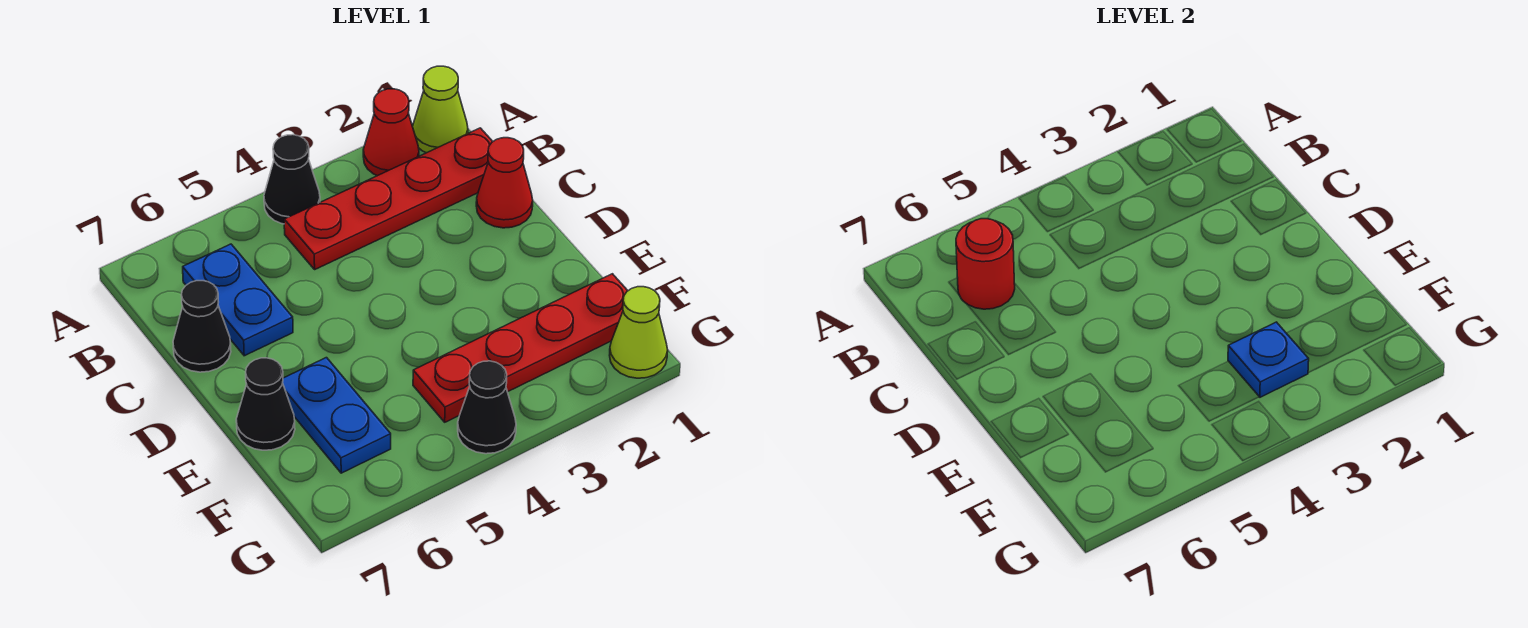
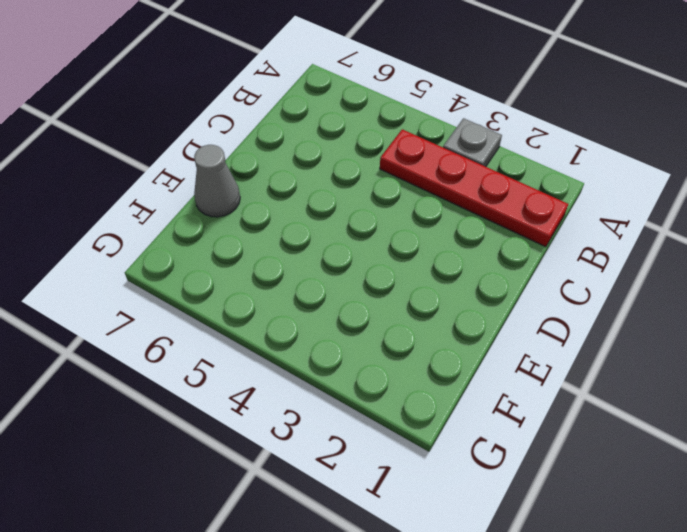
grey plate A3 level 1 -> none
grey cone E7 level 1 -> black cone E7 level 1
none -> lime cone A1 level 1
none -> red cone A2 level 1
none -> black cone A4 level 1

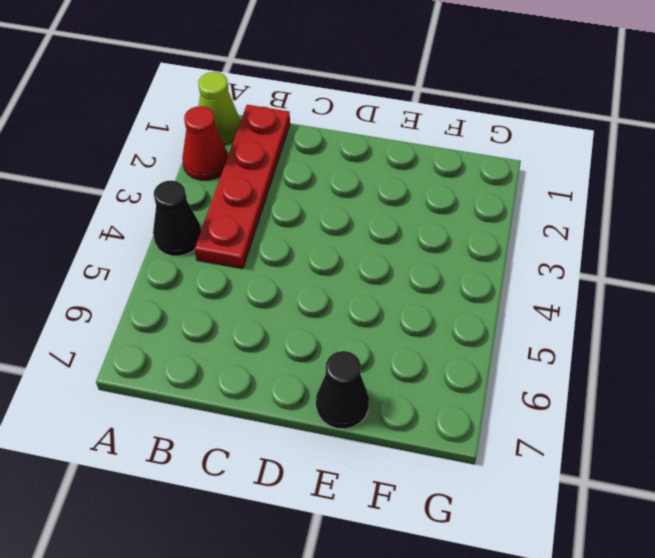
none -> blue plate B6:C6 level 1
none -> red cone C1 level 1
none -> black cone C7 level 1

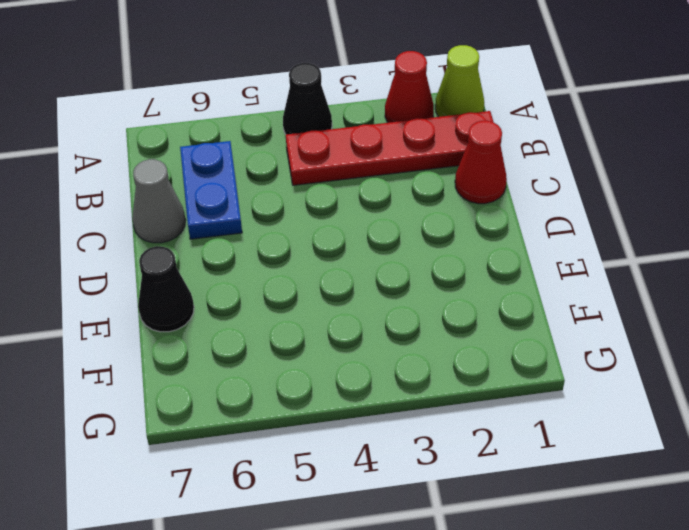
grey cone C7 level 1 -> black cone C7 level 1
none -> blue plate E6:F6 level 1
none -> red plate F1:F4 level 1
none -> lime cone G1 level 1

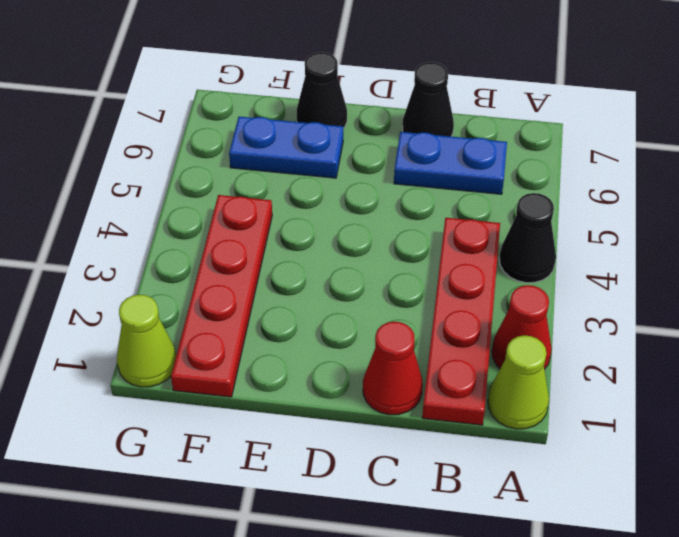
none -> black cone G4 level 1
none -> red round brick B6 level 2
none -> blue plate F3 level 2

